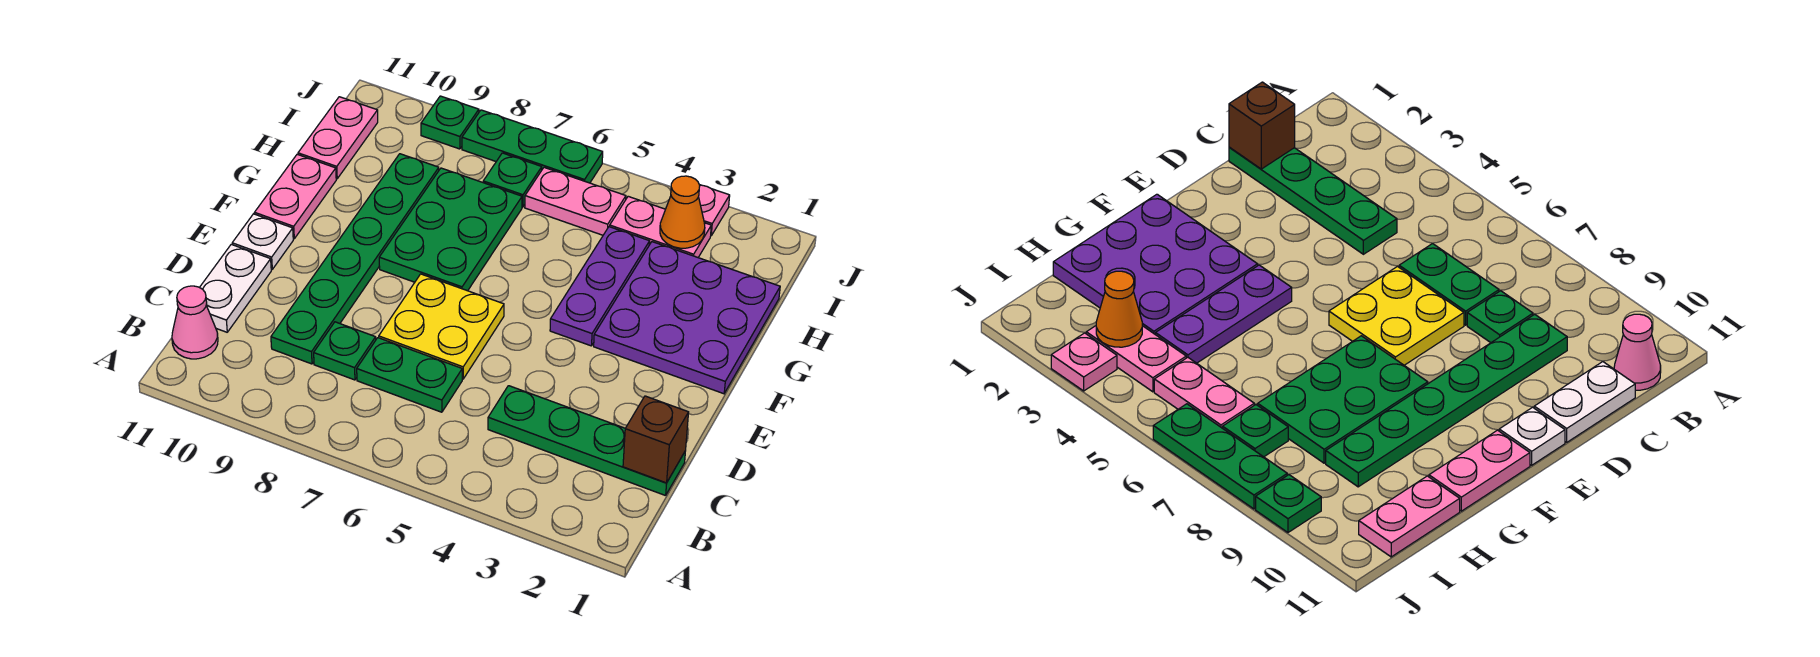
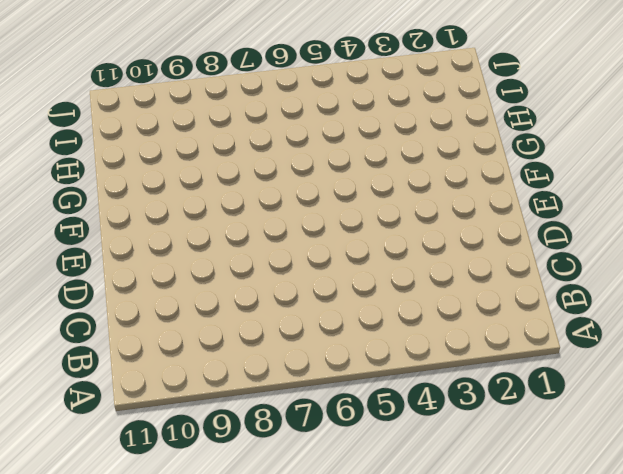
none -> pink cone B11 level 1
none -> green plate C1:C4 level 1
none -> green plate C6:C7 level 1

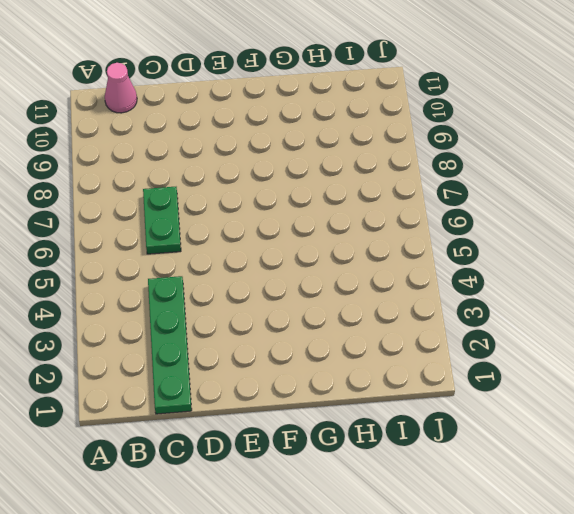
none -> green plate C8 level 1
none -> green plate C9:H9 level 1
none -> white plate C11:D11 level 1

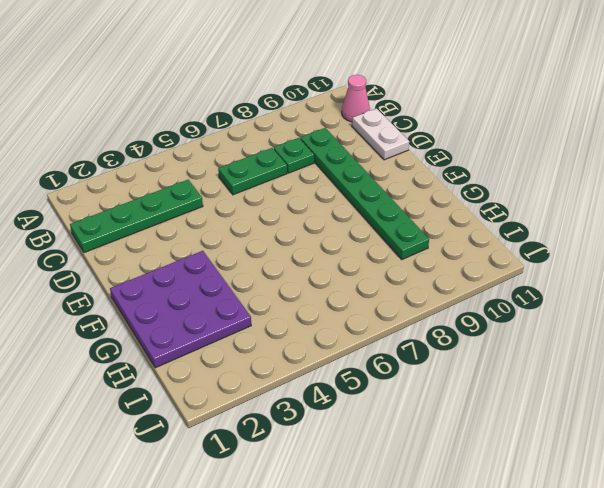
none -> yellow plate D6:E7 level 1
none -> white plate E11 level 1
none -> purple plate F4:H4 level 1

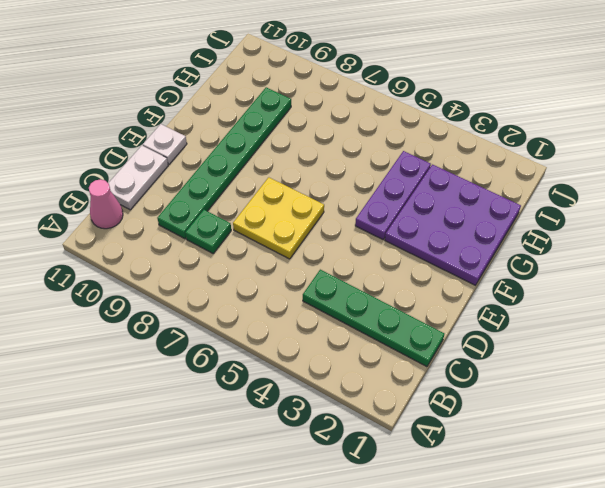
none -> green plate C6:C7 level 1
none -> green plate F7:H8 level 1
none -> pink plate F11:G11 level 1

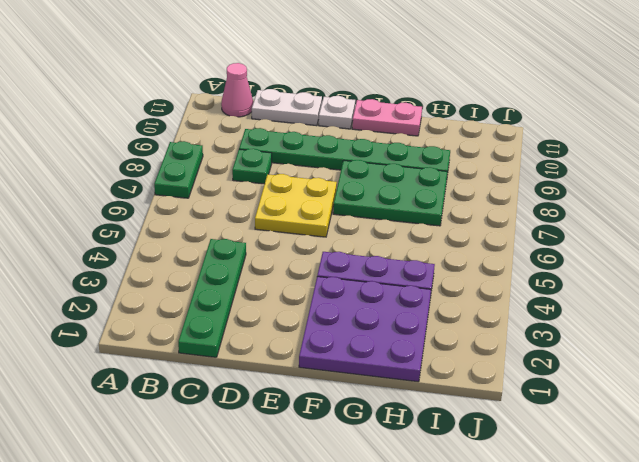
green plate A7:A8 level 1 -> green plate C6:C7 level 1
none -> pink plate H11:I11 level 1
none -> pink plate I3:I4 level 1
none -> pink plate I5:I6 level 1

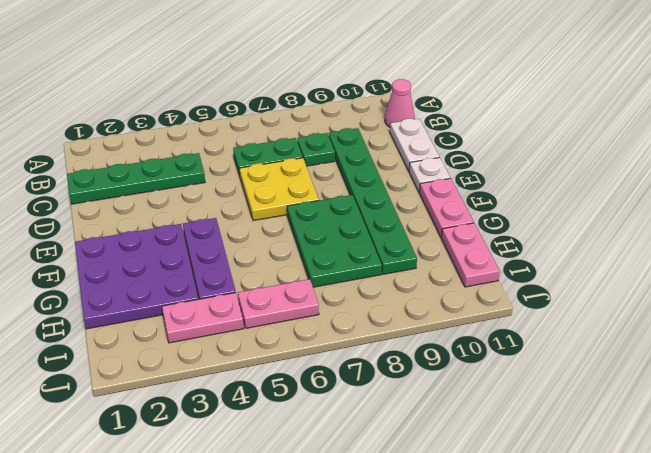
none -> green plate I7 level 1
none -> pink plate J3 level 1
none -> green plate J6:J8 level 1

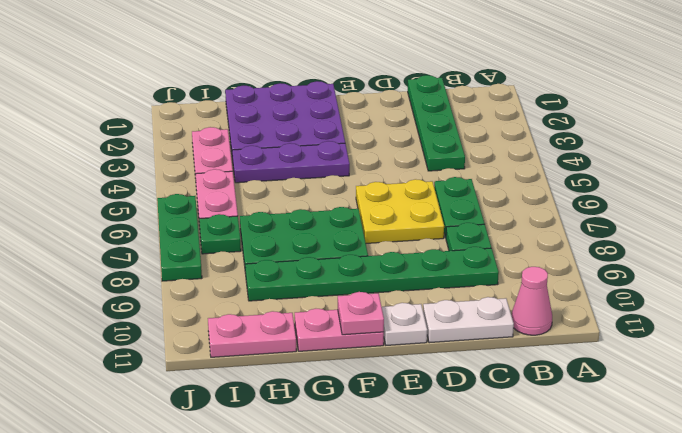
pink plate F11 level 2 -> pink plate J3 level 1
none -> green plate J9 level 1
none -> brown brick C1 level 2
none -> orange cone I3 level 2

